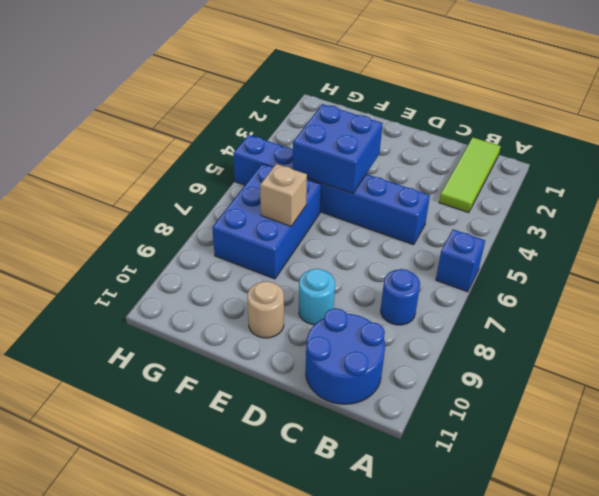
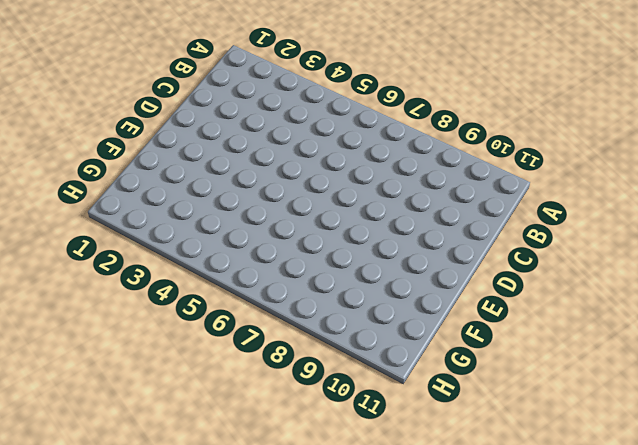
none -> blue brick A6 level 1
none -> lime tile B1:B3 level 1

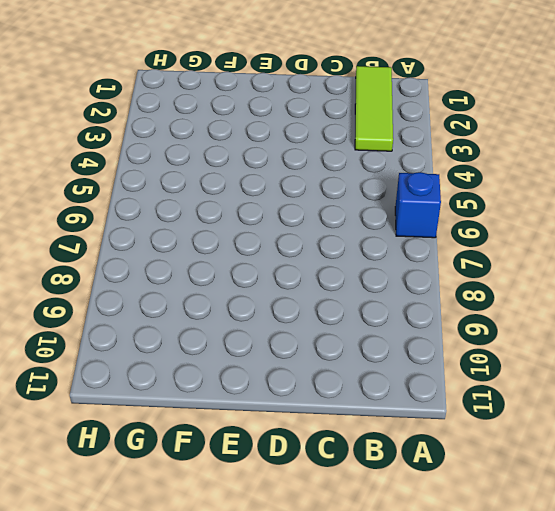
none -> blue round brick B8 level 1
none -> blue round brick B10:C11 level 1

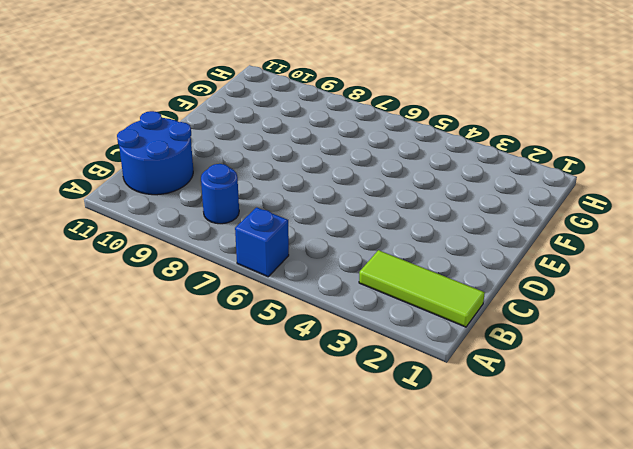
none -> blue brick C5:H5 level 1
none -> cyan round brick D9 level 1

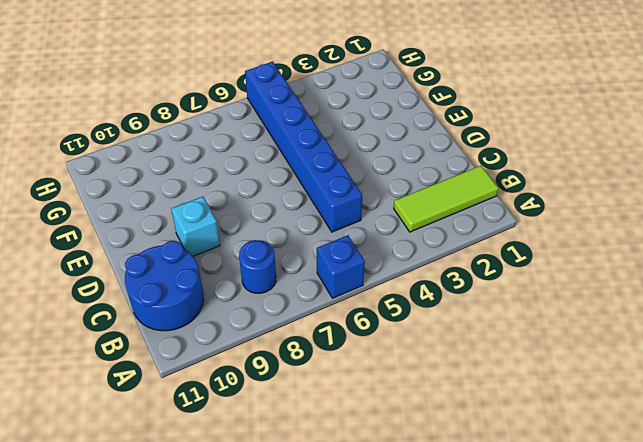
cyan brick D9 level 1 -> cyan round brick D9 level 1
none -> tan round brick E10 level 1
none -> blue brick F6:G8 level 1

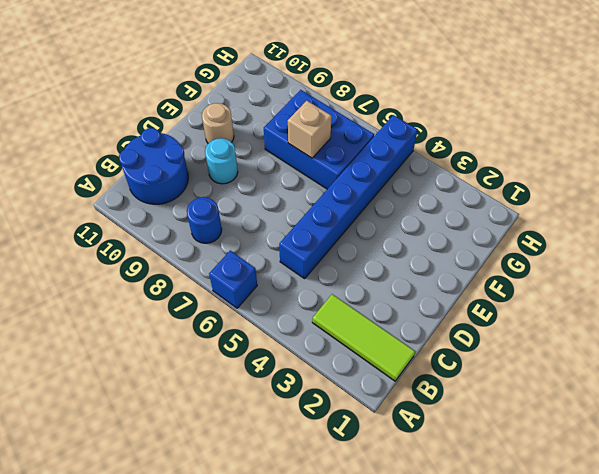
none -> blue brick E4:F5 level 2

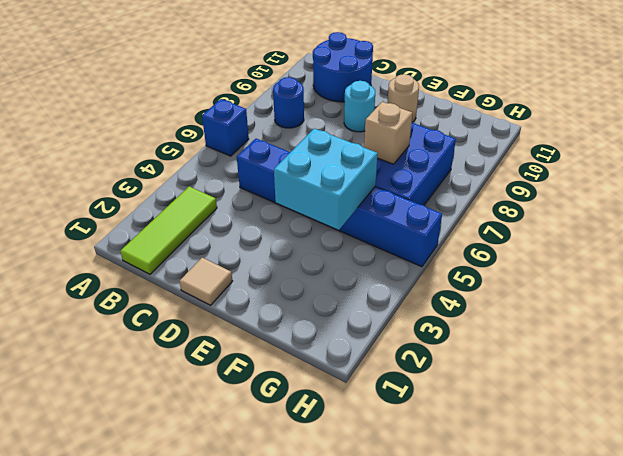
tan tile D1 level 1 -> none
cyan brick E4:F5 level 2 -> blue brick E4:F5 level 2

